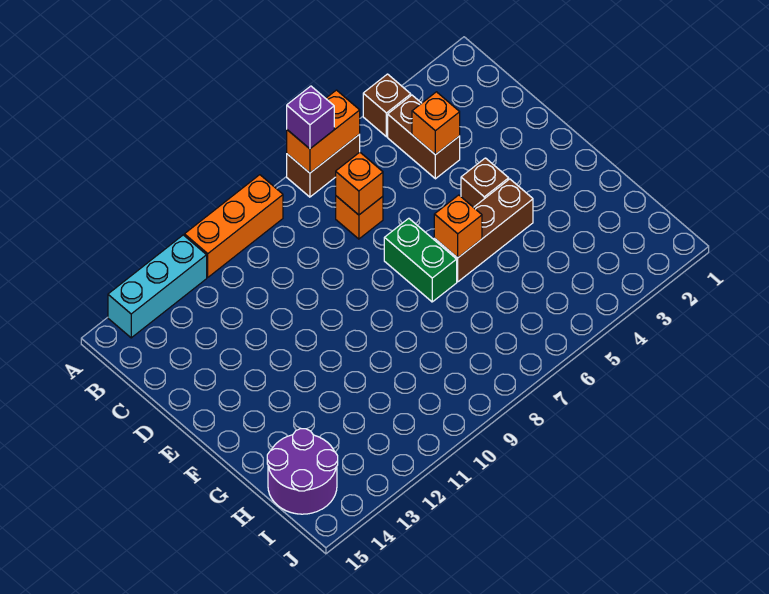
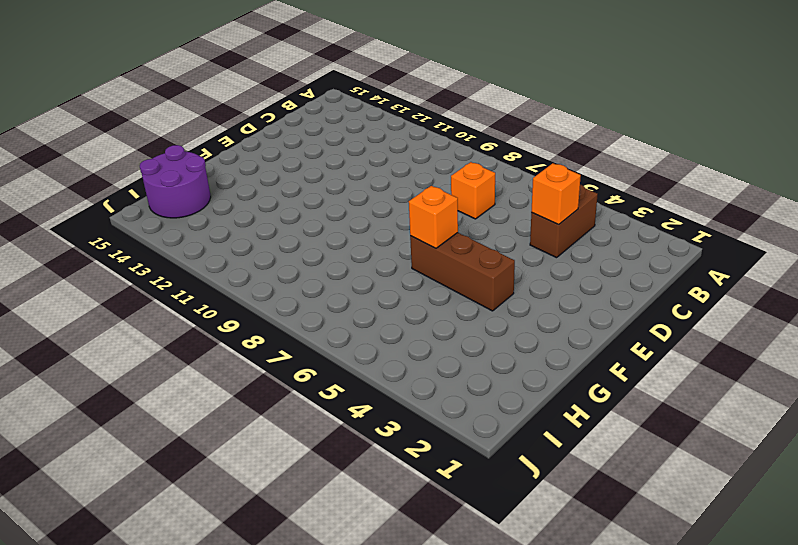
none -> brown brick A4 level 1
none -> brown brick A6:A7 level 1
none -> orange brick A9:A11 level 1

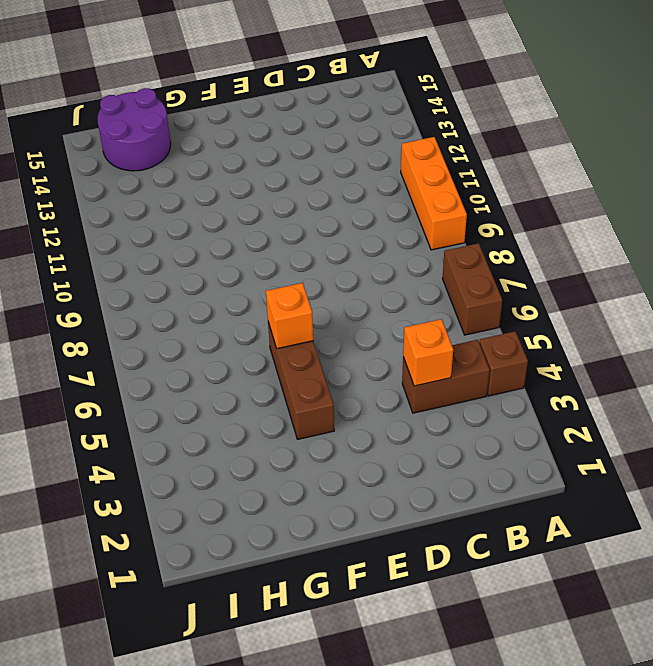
none -> cyan brick A12:A14 level 1
none -> orange brick C7 level 1
none -> brown brick E4 level 1

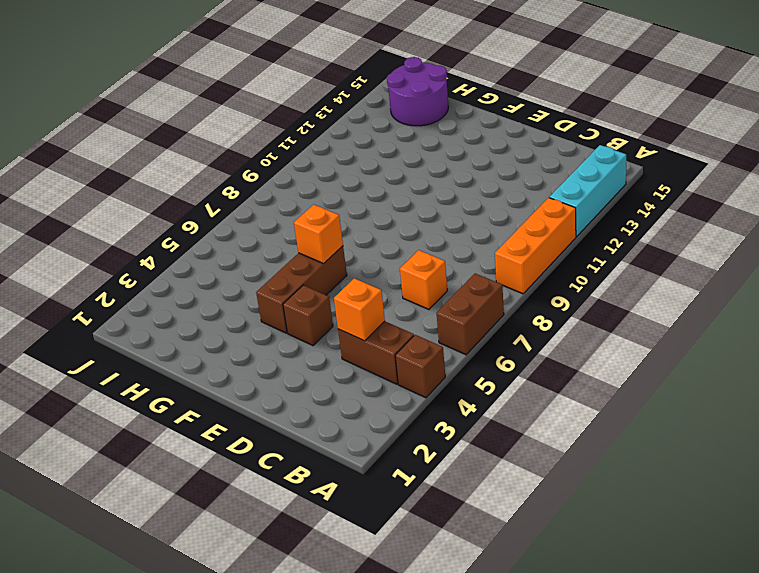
none -> green brick E7:F7 level 1
none -> orange brick A6:A7 level 2
none -> orange brick C7 level 2

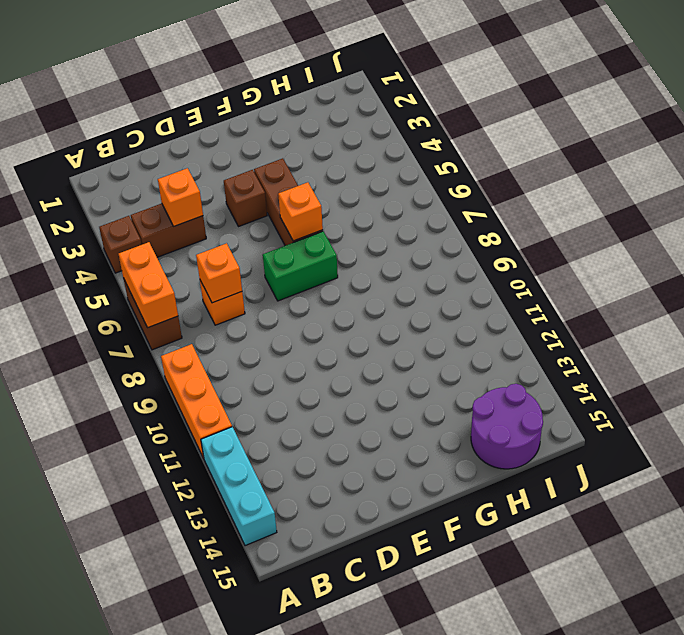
none -> purple brick A7 level 3

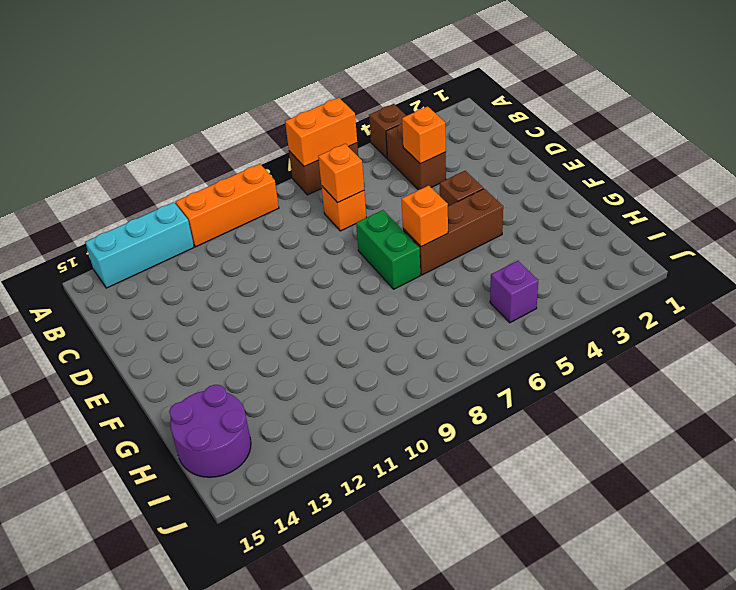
purple brick I5 level 1 -> purple brick A7 level 3

